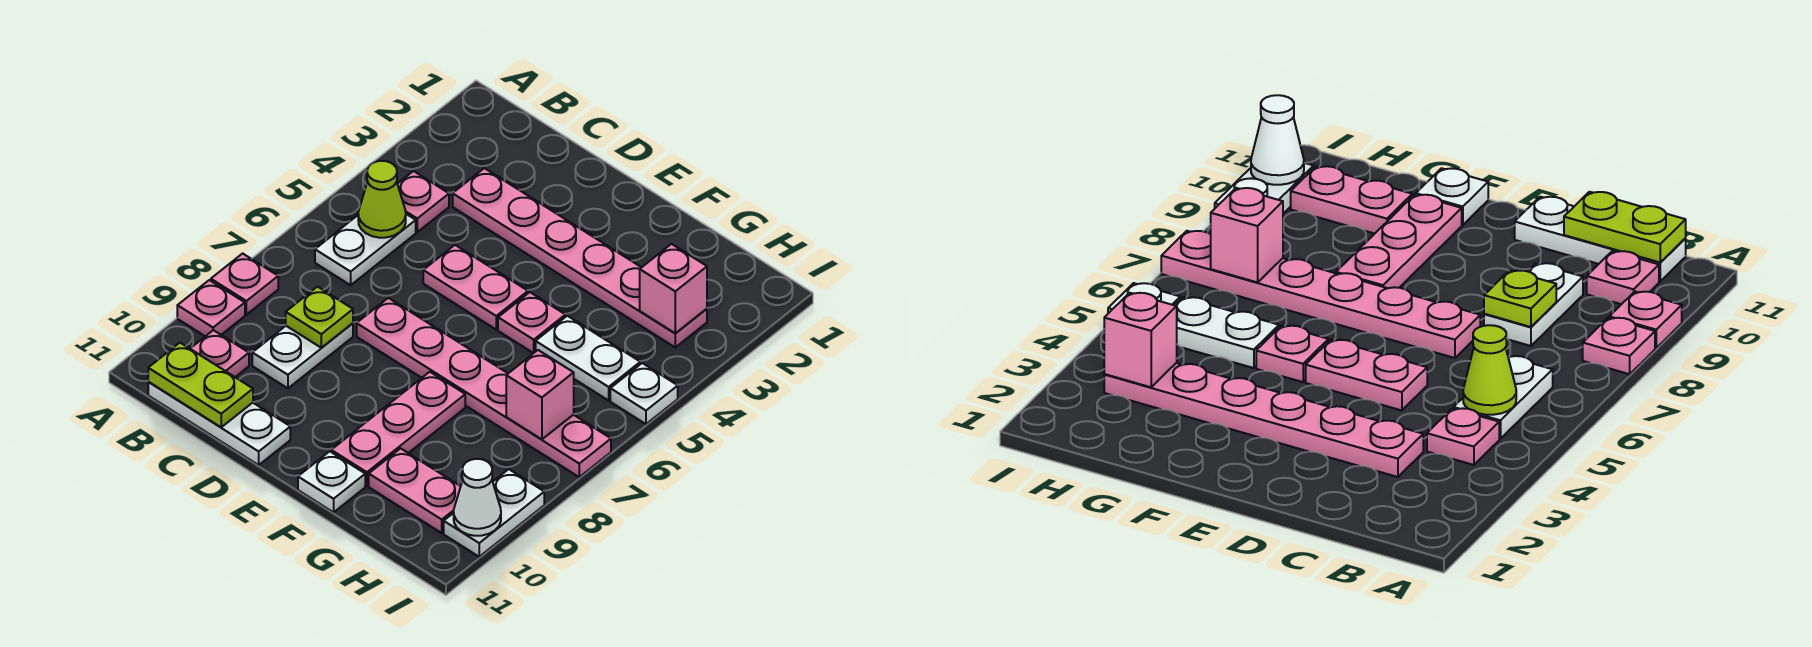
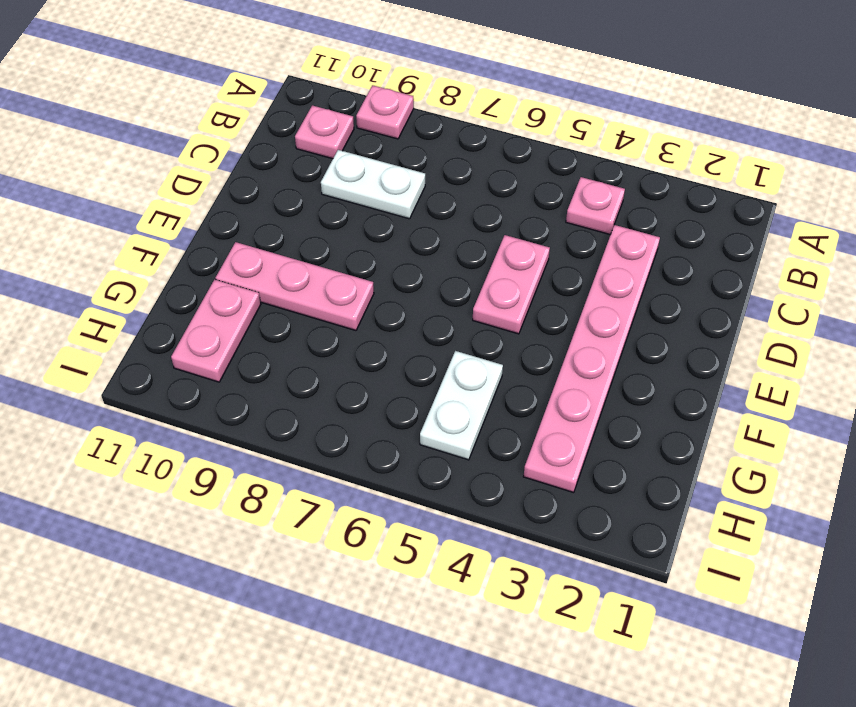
none -> pink plate A8 level 1
none -> white plate B5:B6 level 1
none -> white plate B11:D11 level 1

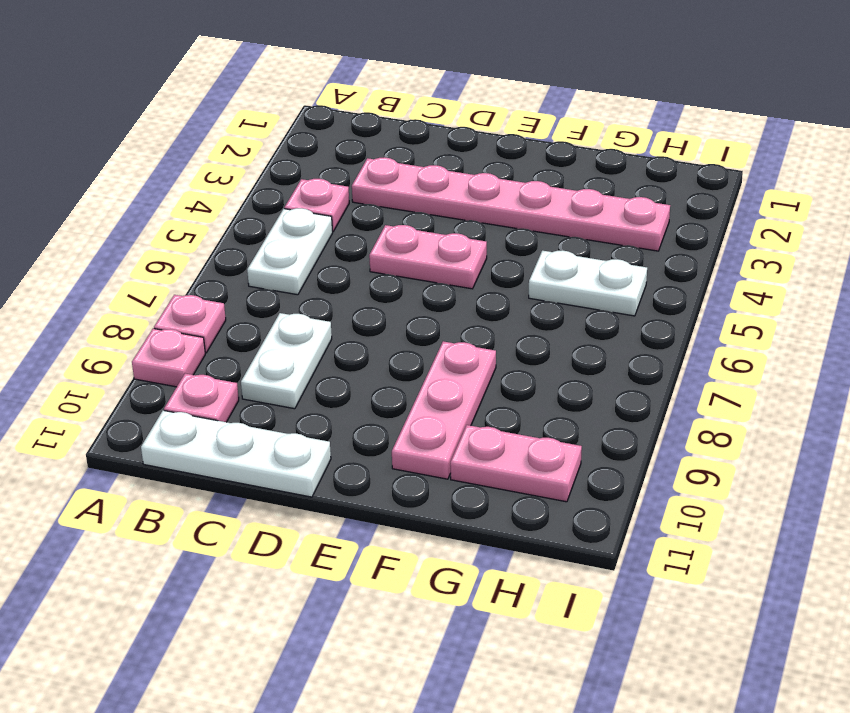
none -> pink plate D7:I7 level 1
none -> pink plate F5 level 1
none -> white plate F11 level 1

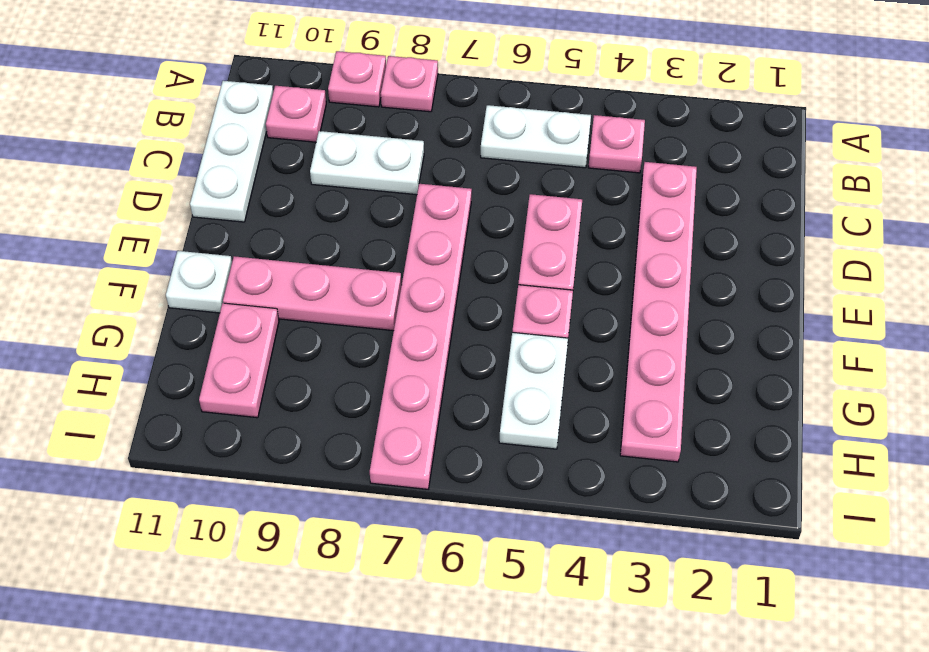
none -> white plate I5 level 1
none -> white plate I9:I10 level 1
none -> lime cone B5 level 2

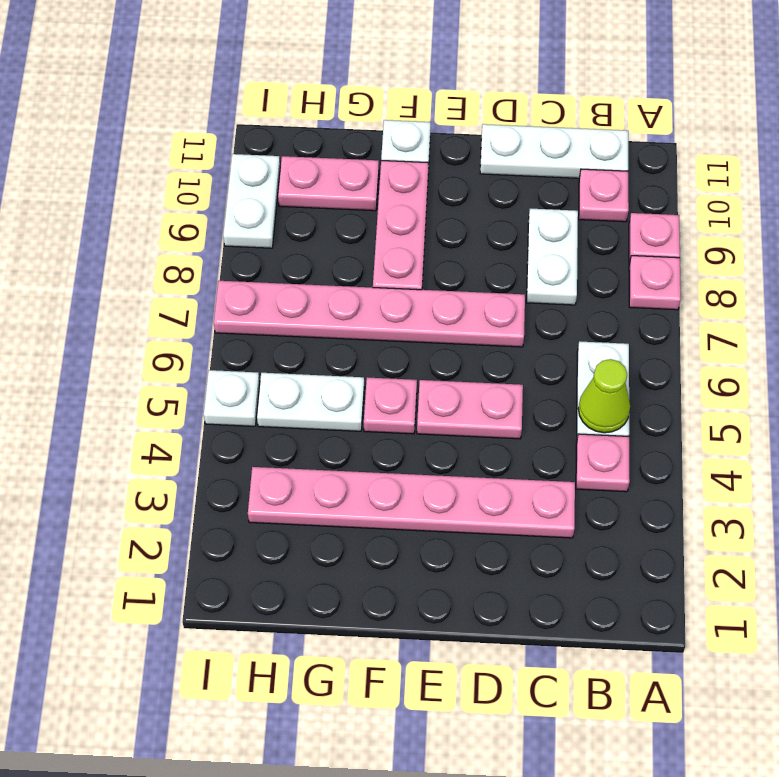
none -> lime plate B11:C11 level 2
none -> lime plate C8 level 2
none -> pink brick H3 level 2

